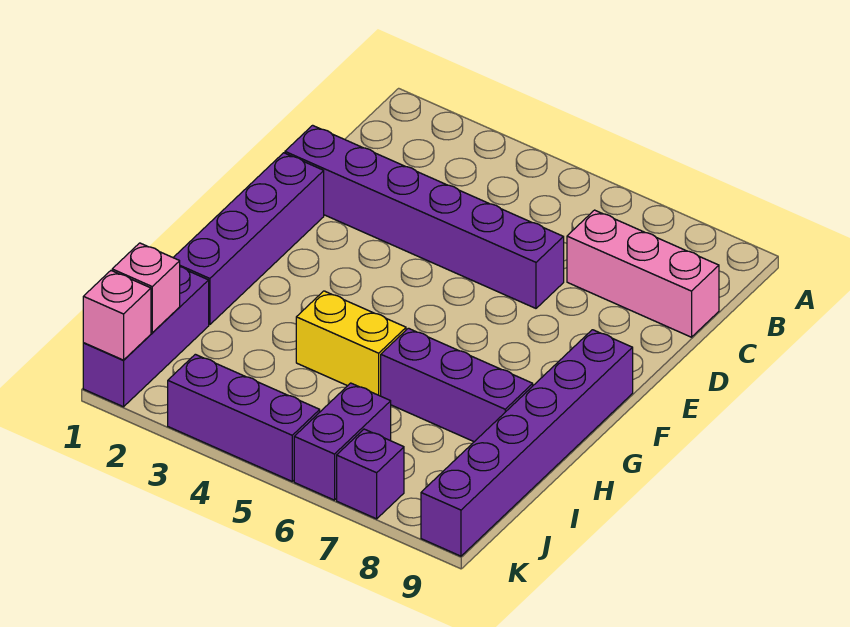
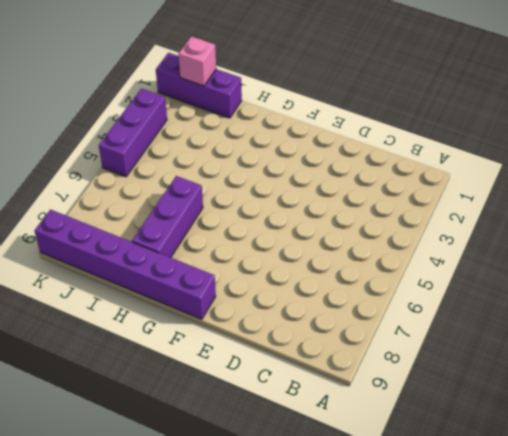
none -> pink brick C7:C9 level 1
none -> purple brick D1:D6 level 1
none -> purple brick E1:H1 level 1

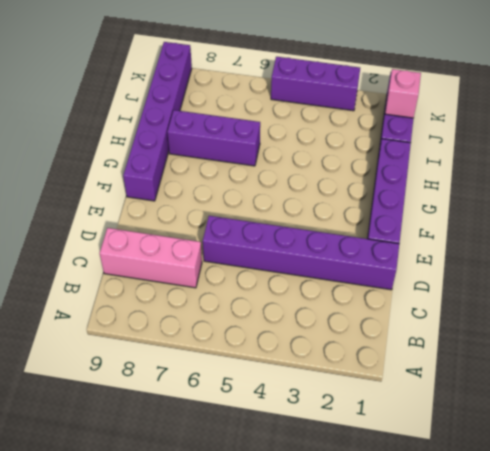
none -> yellow brick H4:H5 level 1
none -> purple brick J6:K6 level 1
none -> purple brick K7 level 1

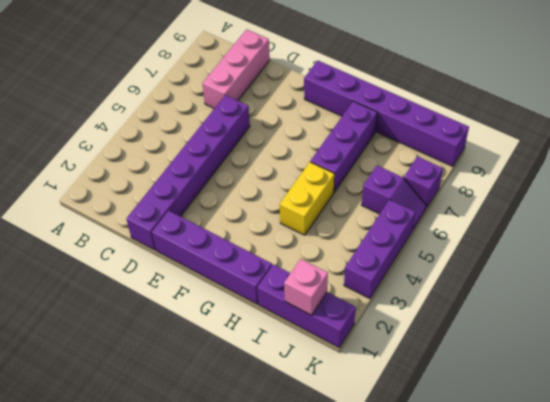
purple slope J6:K6 level 1 top J -> purple brick J6:K6 level 1
none -> pink brick K1 level 2

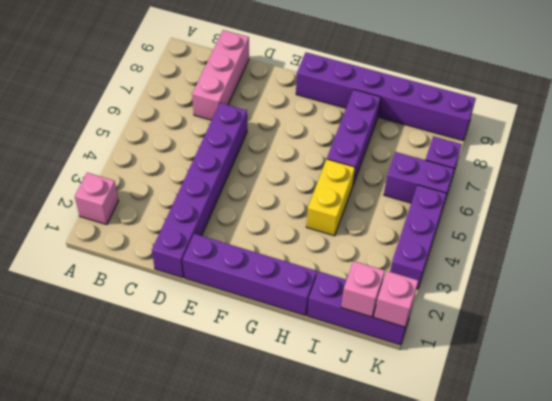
pink brick A2 level 1 -> none

